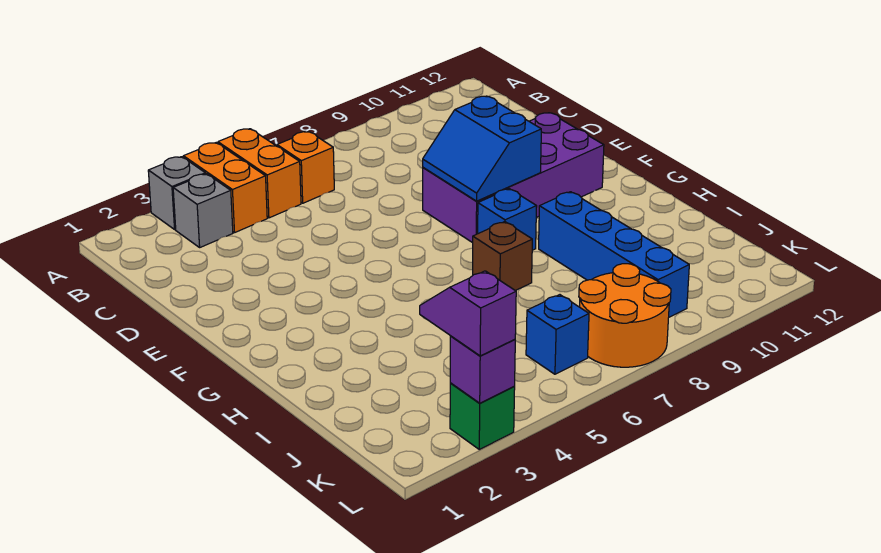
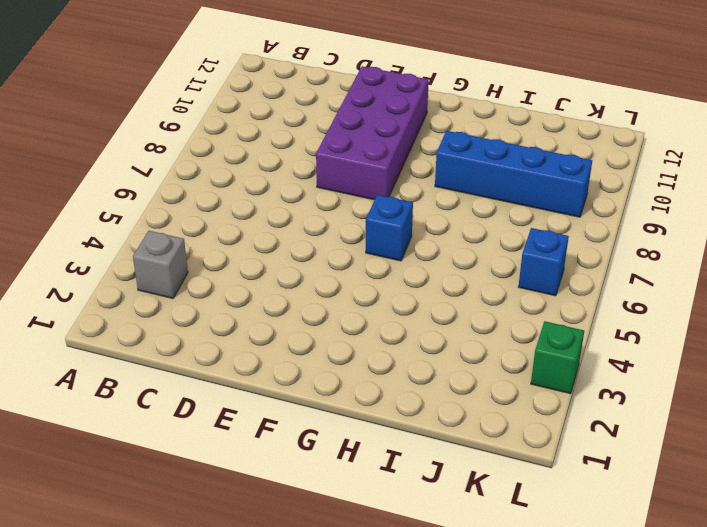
blue brick G6 level 1 -> blue brick G8 level 1
none -> grey brick A3 level 1
none -> orange brick A4:B4 level 1
none -> orange brick A5:B5 level 1

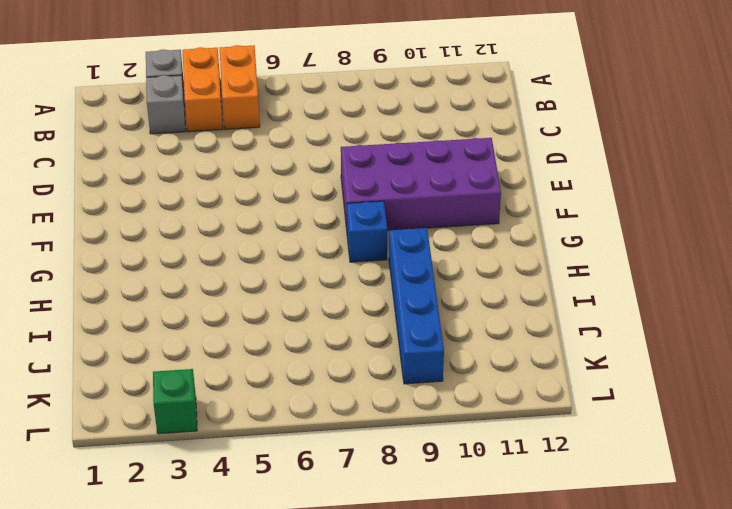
none -> orange brick B6 level 1
none -> brown brick H7 level 1
none -> blue brick K6 level 1

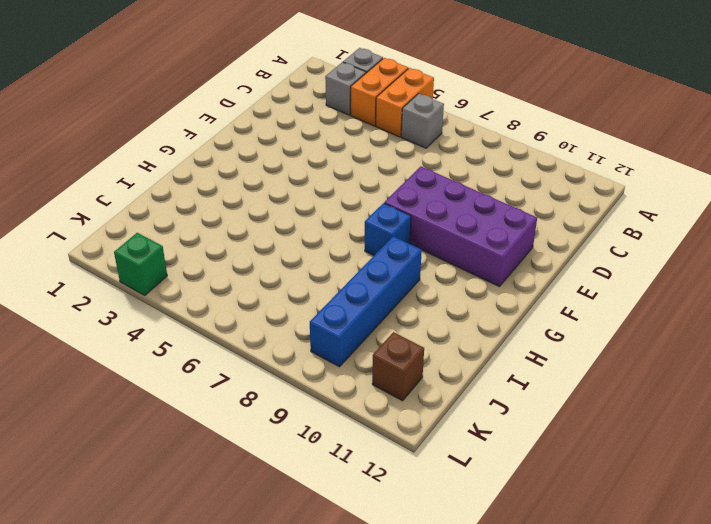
grey brick B6 level 1 -> orange brick B6 level 1
brown brick K11 level 1 -> brown brick H7 level 1
none -> blue brick K6 level 1
none -> orange round brick K7:L8 level 1
none -> blue slope E8:F9 level 2 top 9

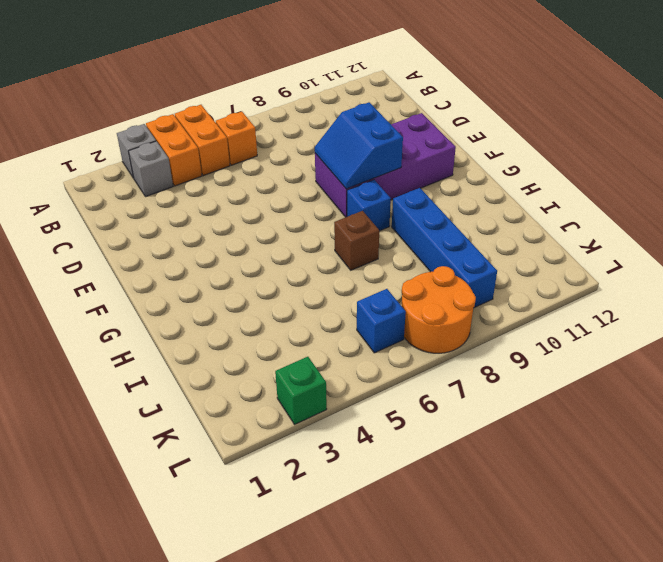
none -> purple brick L3 level 2
none -> purple slope K3:L3 level 3 top L

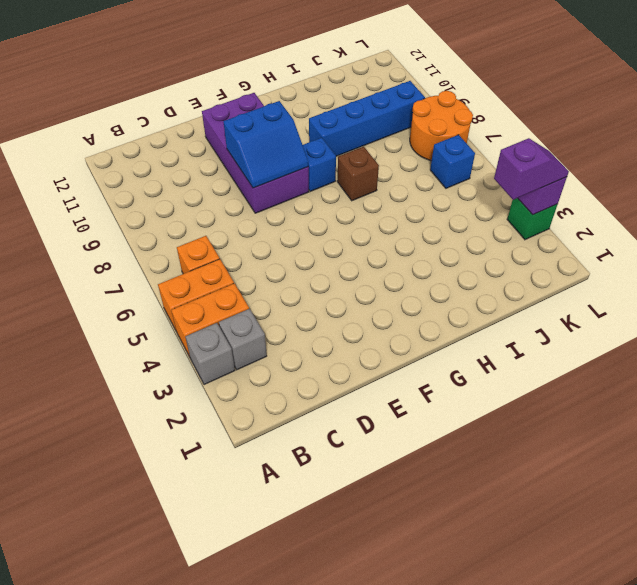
purple slope K3:L3 level 3 top K -> purple slope K3:L3 level 3 top L

